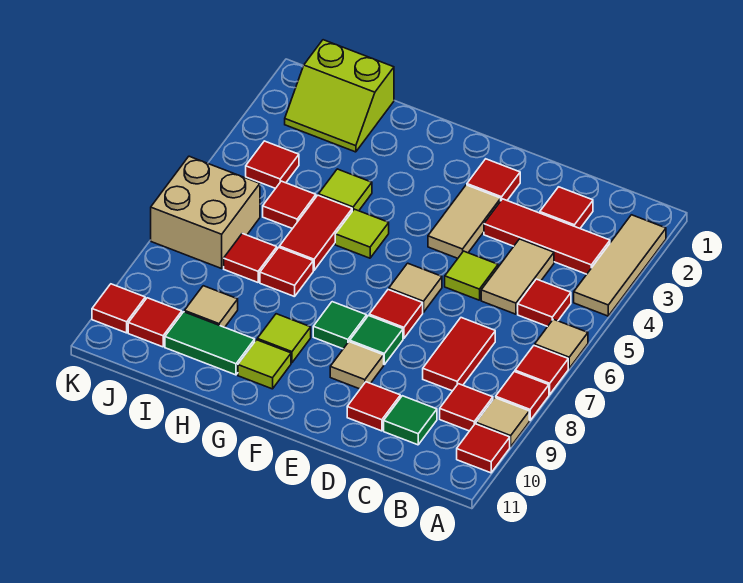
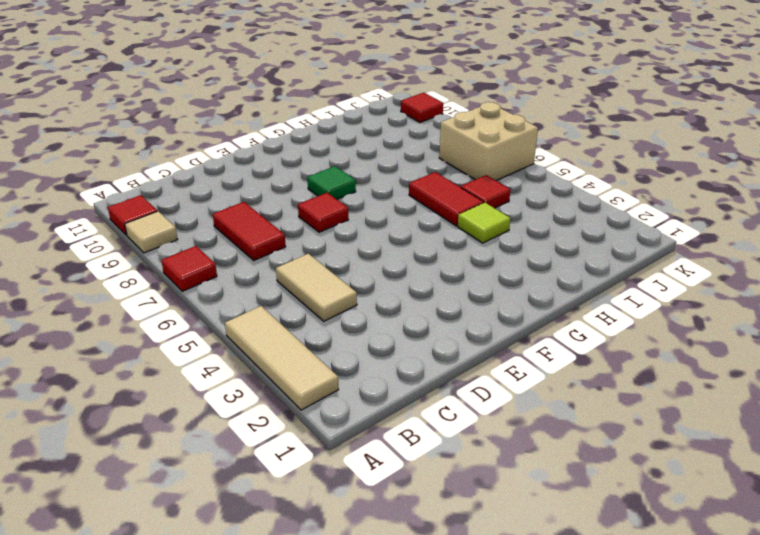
none -> tan tile A6 level 1
none -> red tile A8 level 1
none -> red tile B3:D3 level 1
none -> red tile B5 level 1

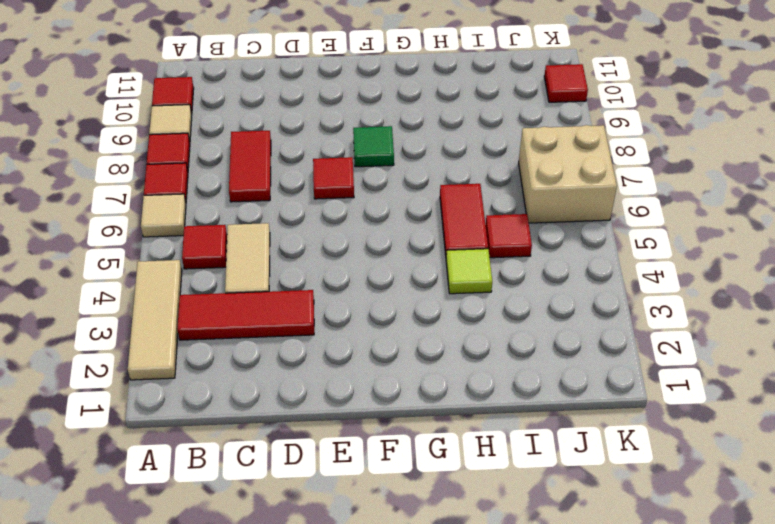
none -> red tile B9 level 1
none -> red tile C2 level 1
none -> green tile C10 level 1
none -> lime tile D5 level 1

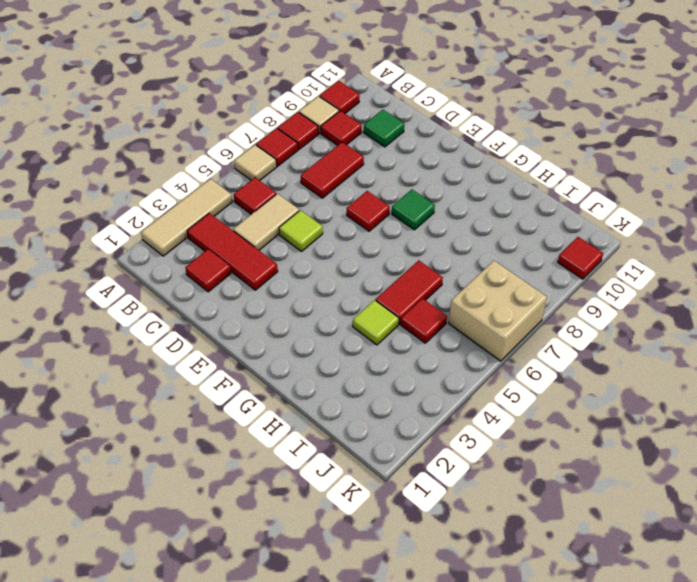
none -> red tile D10 level 1
none -> red tile E2 level 1
none -> tan tile E3:E4 level 1
none -> tan tile E6 level 1

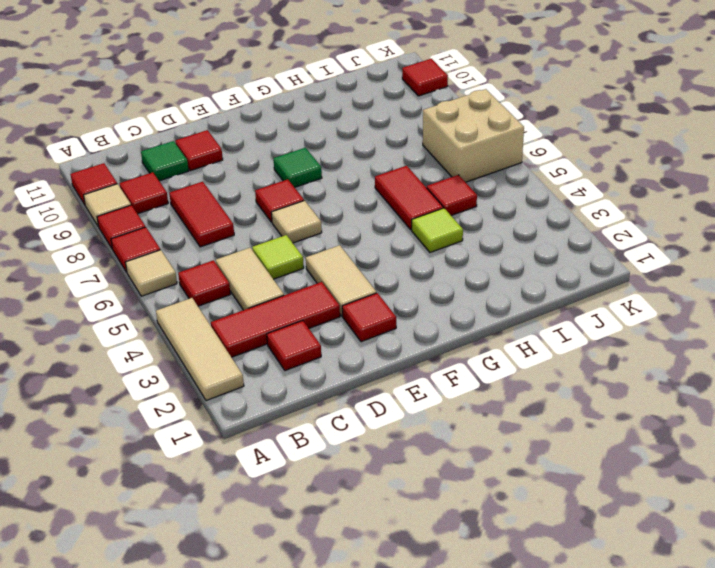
none -> green tile E8 level 1
none -> tan tile E9 level 1
none -> lime tile G5 level 1
none -> lime tile G9 level 1

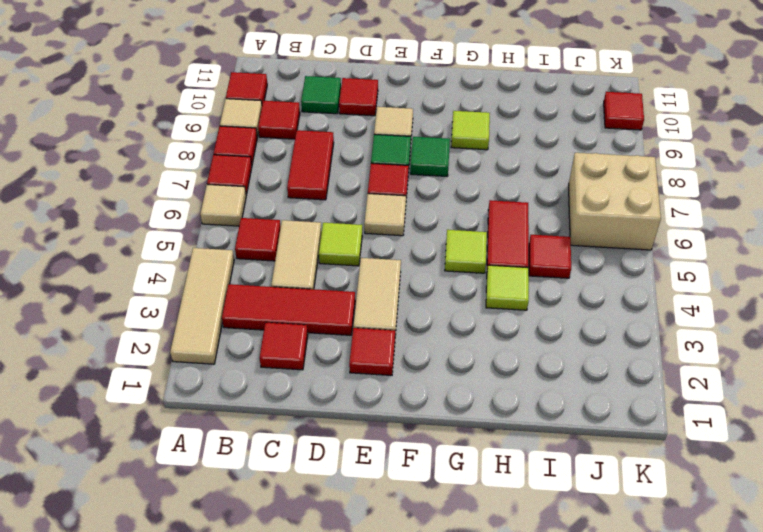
none -> lime tile G10 level 1
none -> red tile H7 level 1
none -> green tile H10:I10 level 1
none -> lime slope I1:J2 level 1 top 1

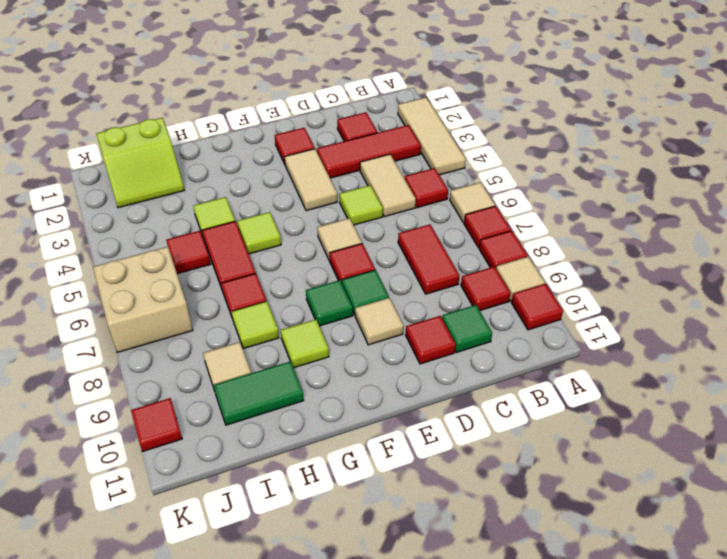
lime tile H8 level 1 -> lime tile G10 level 1
none -> red tile I7 level 1
none -> red tile J4 level 1
none -> red tile J10 level 1

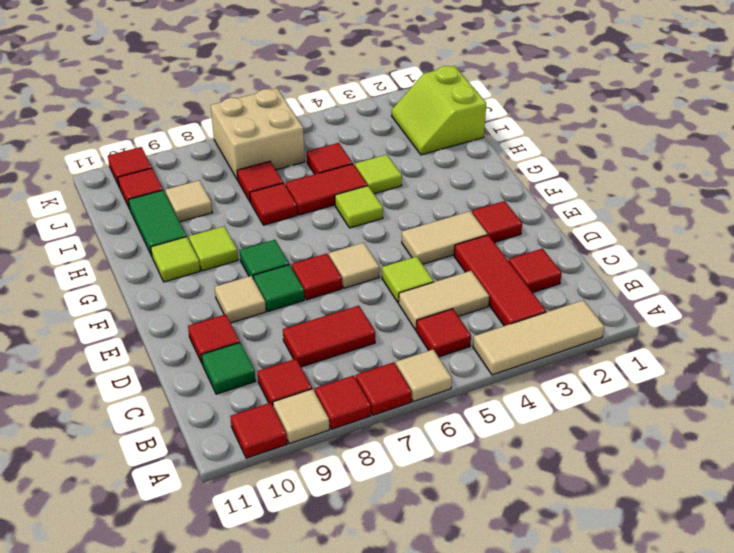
none -> red tile J4 level 1

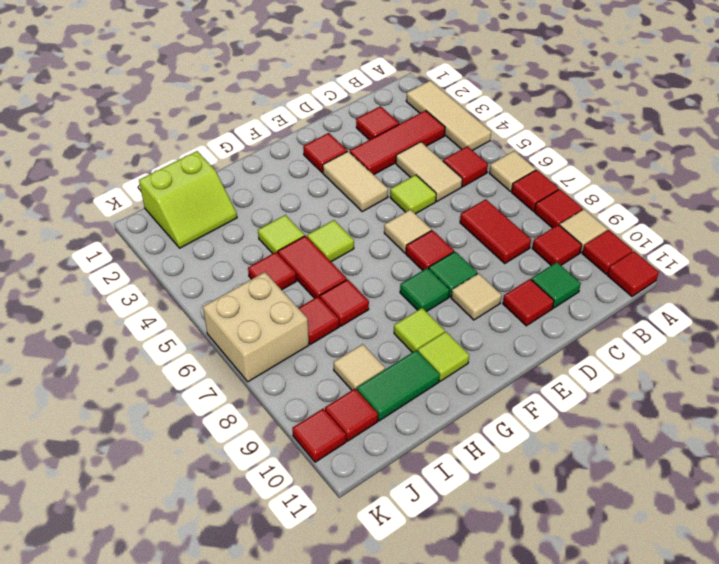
red tile A11 level 1 -> red tile J4 level 1

